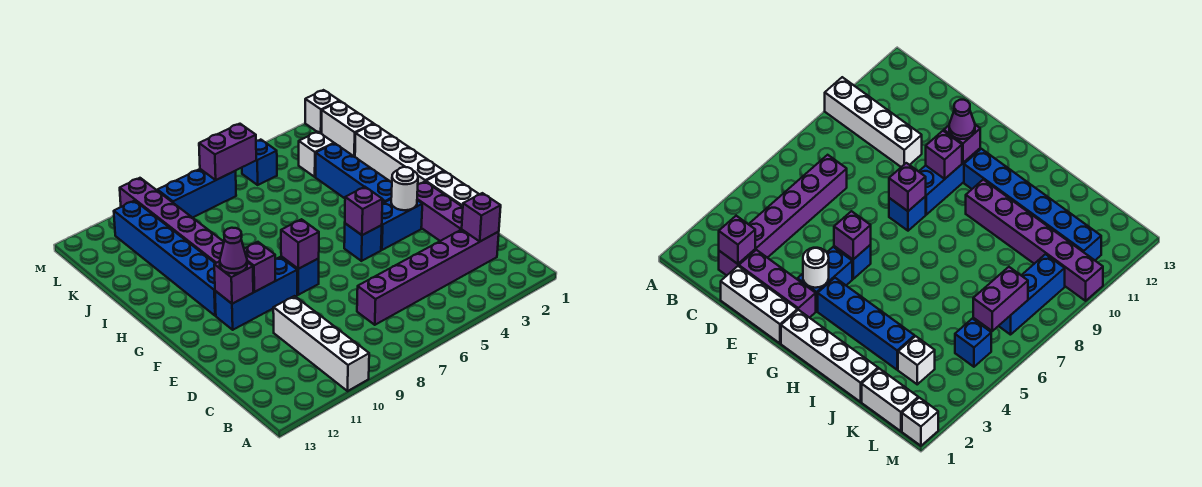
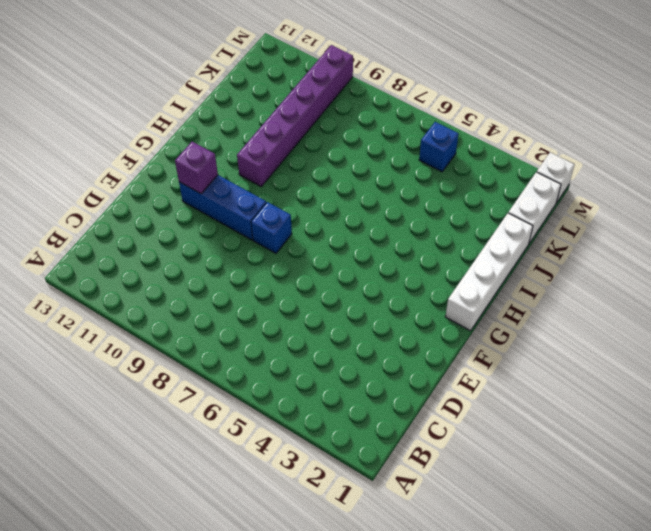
none -> white brick A10:D10 level 1
none -> purple brick C2:C7 level 1
none -> white brick D1:F1 level 1

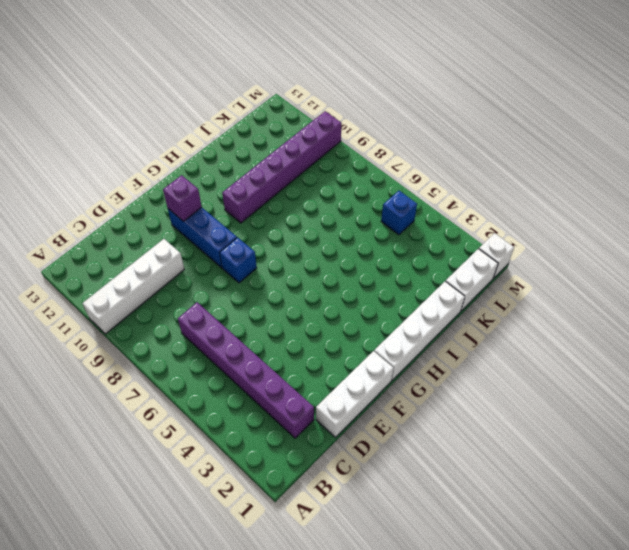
none -> purple brick D2:F2 level 1
none -> blue brick F3:F4 level 1
none -> blue brick F5 level 1

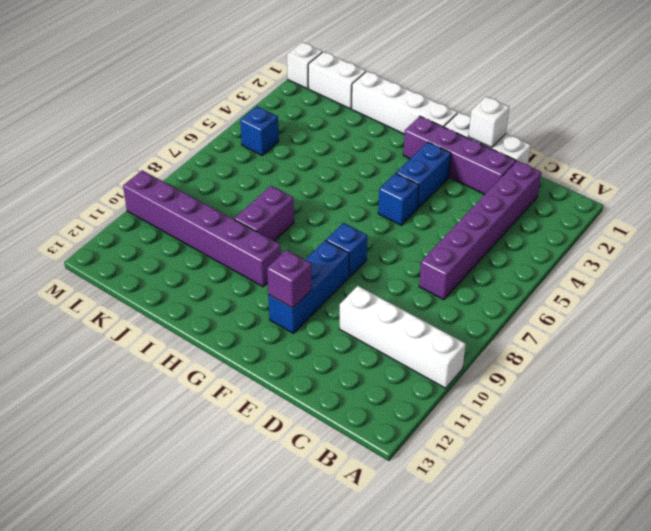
purple brick D2:G2 level 1 -> purple brick D2:F2 level 1
white brick E1 level 2 -> white brick K3 level 1
purple brick I8:I9 level 1 -> purple brick L6:L7 level 2
none -> blue brick G3:J3 level 1
none -> blue brick G11:L11 level 1
none -> blue brick L7:L9 level 1

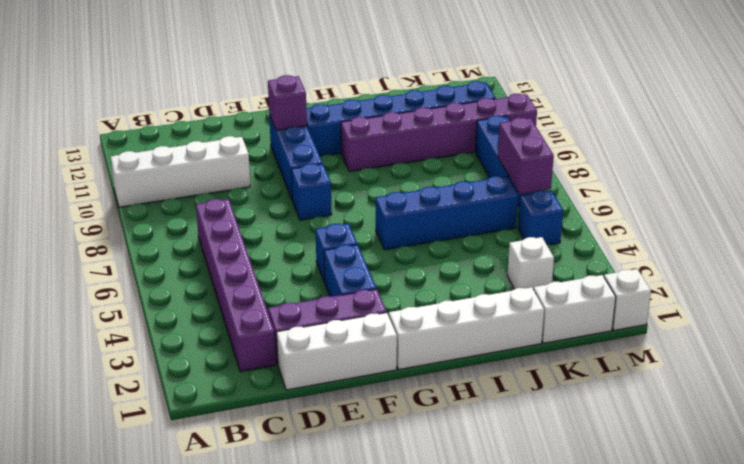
blue brick H6:K6 level 1 -> blue brick G3:J3 level 1
none -> purple brick C2 level 2
none -> white round brick F3 level 2
none -> purple brick F5 level 2

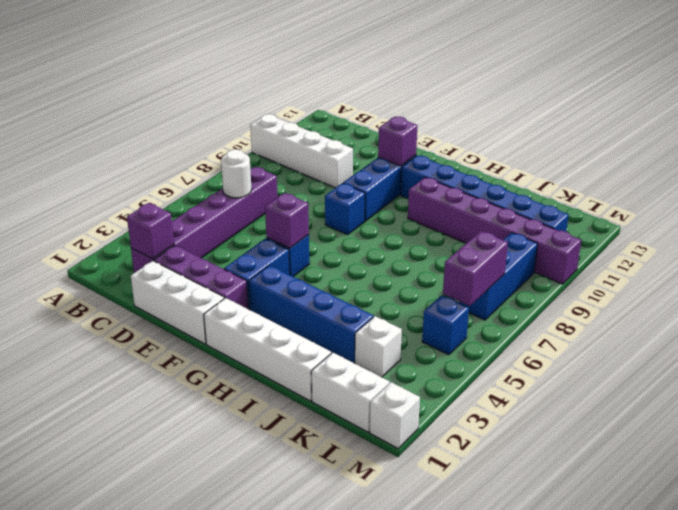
white round brick C6 level 2 -> white round brick F3 level 2
none -> purple brick F8 level 2
none -> purple brick F10 level 2
none -> purple cone F11 level 3

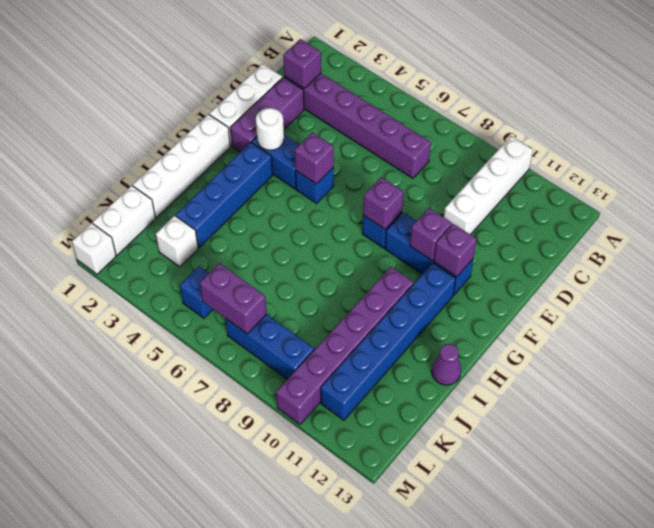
purple cone I13 level 1 -> purple cone F11 level 3

